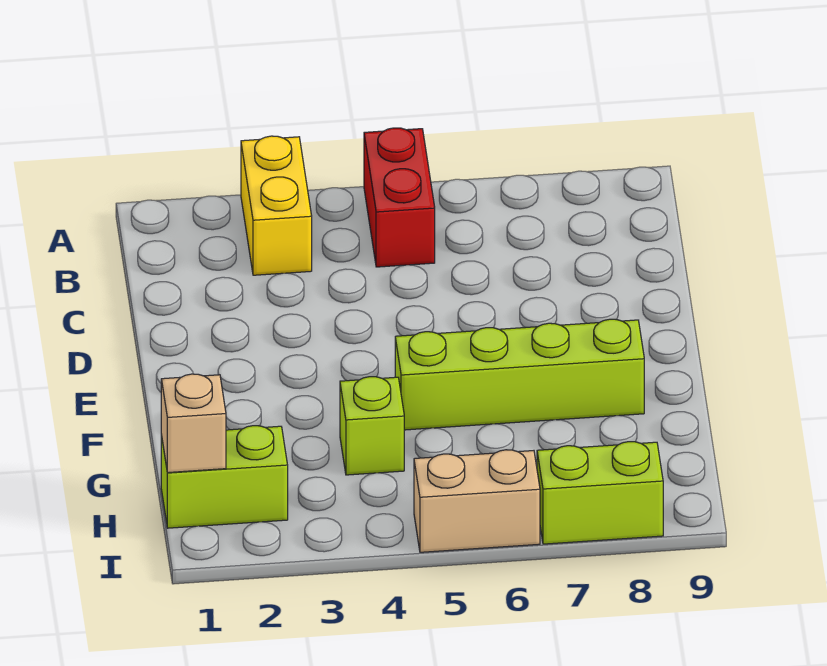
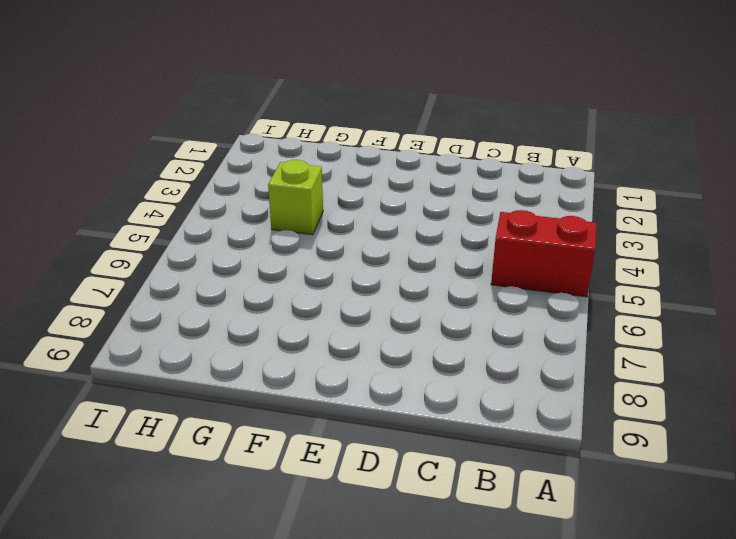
none -> yellow brick A3:B3 level 1
none -> lime brick F5:F8 level 1

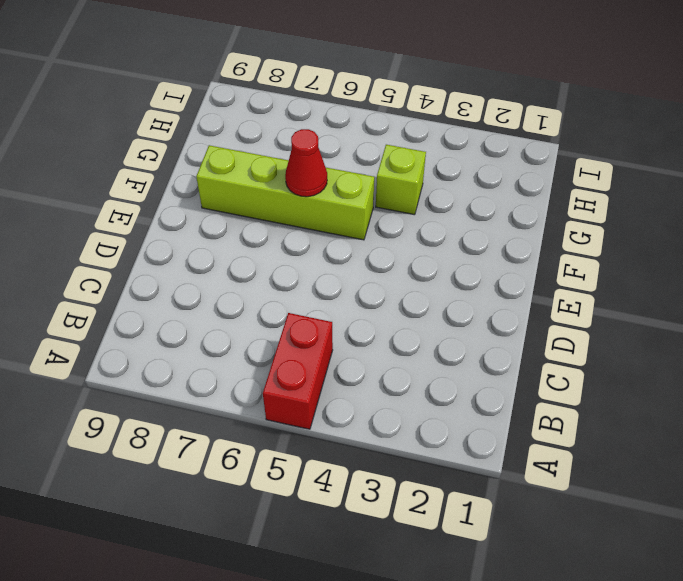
red cone F6 level 2 -> none
none -> yellow brick A3:B3 level 1
none -> lime brick H1:H2 level 1

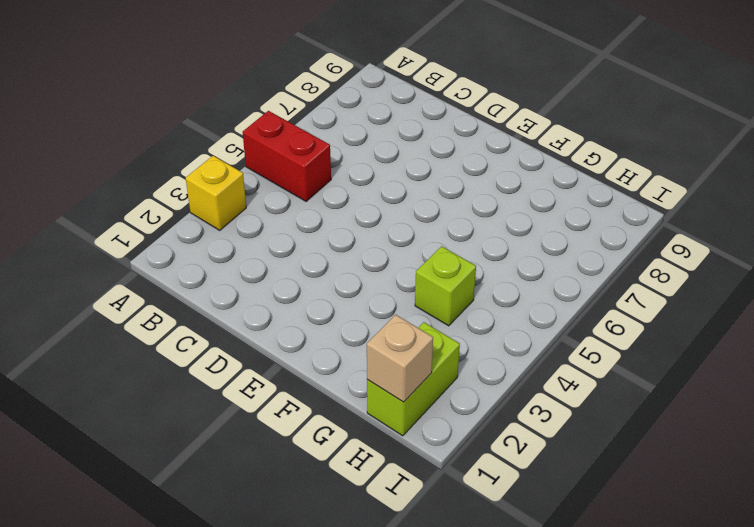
yellow brick A3 level 1 -> yellow brick A3:B3 level 1
none -> lime brick F5:F8 level 1
none -> tan brick I5:I6 level 1

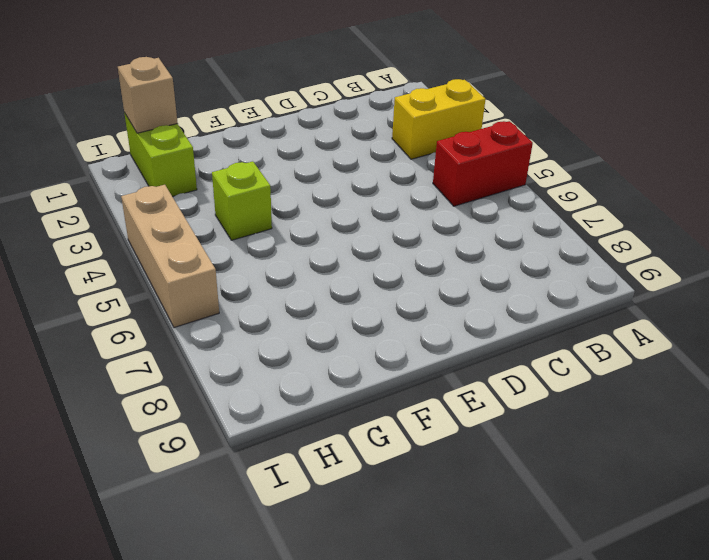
tan brick I4:I6 level 1 -> tan brick I5:I6 level 1
none -> lime brick F5:F8 level 1
none -> lime brick I7:I8 level 1

